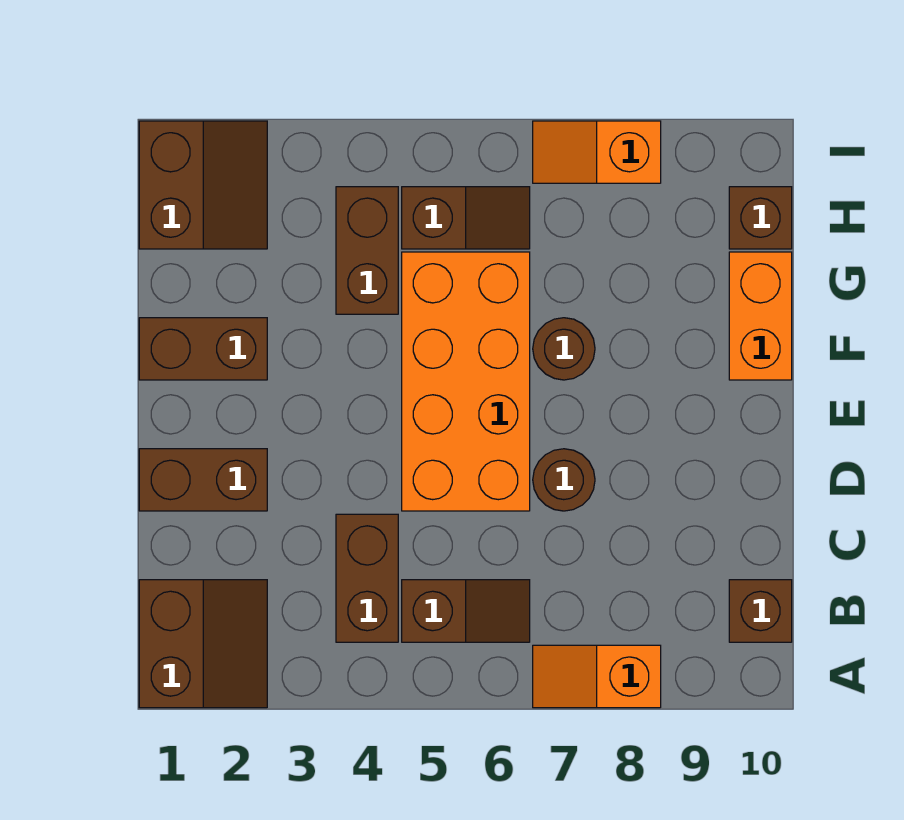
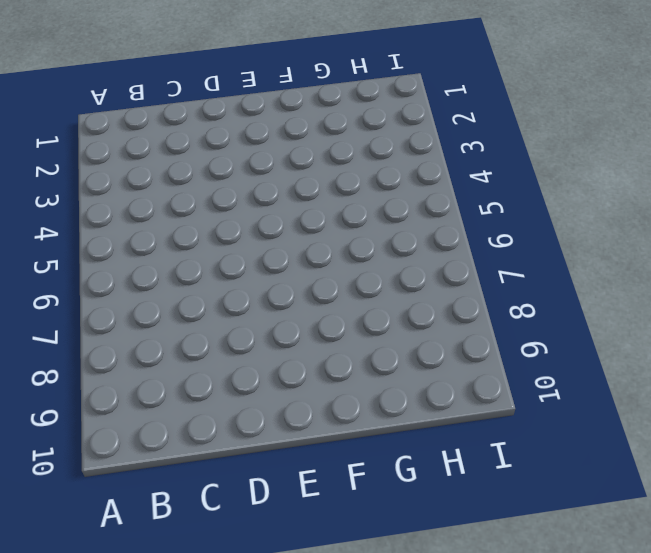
none -> brown slope A1:B2 level 1 top 1
none -> orange slope A7:A8 level 1 top 8
none -> brown brick B4:C4 level 1

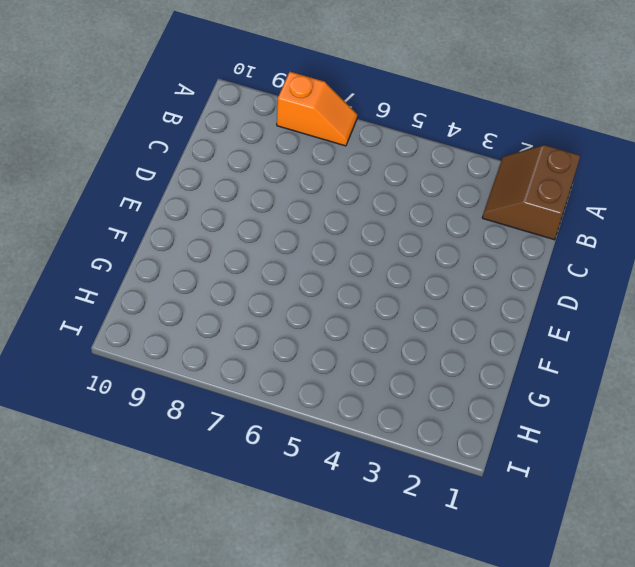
none -> brown brick B4:C4 level 1
none -> brown slope B5:B6 level 1 top 5
none -> brown brick B10 level 1

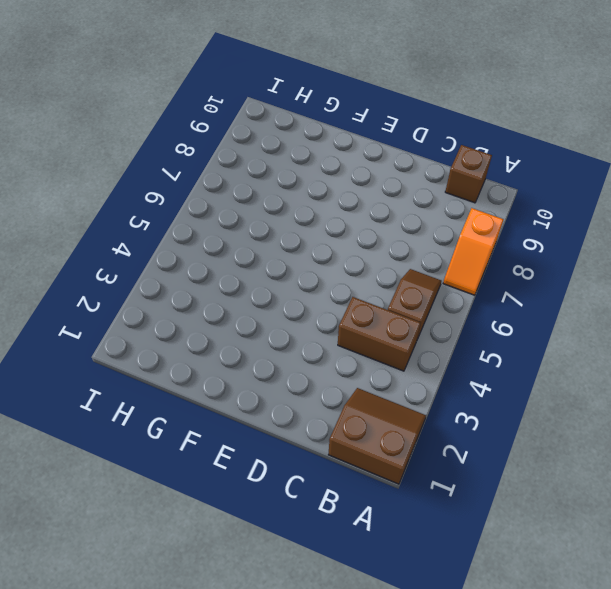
none -> brown brick D1:D2 level 1
none -> orange brick D5:G6 level 1
none -> brown round brick D7 level 1

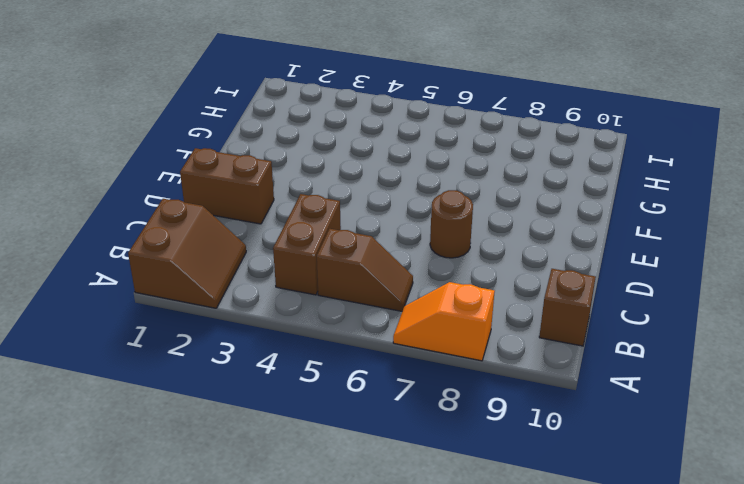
none -> orange brick D5:G6 level 1
none -> brown brick F1:F2 level 1
none -> brown round brick F7 level 1

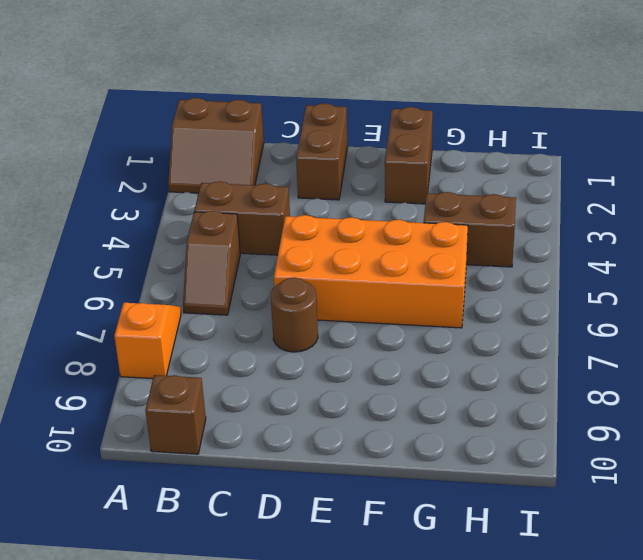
none -> brown round brick F7 level 1
none -> orange brick F10:G10 level 1
none -> brown slope H1:I2 level 1 top 1

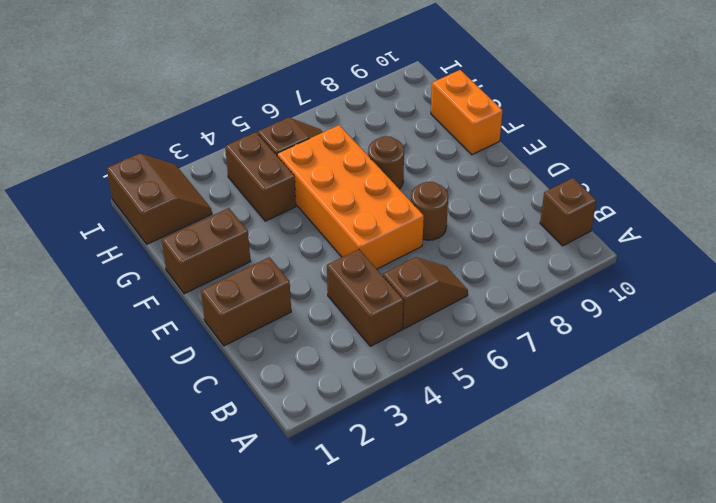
none -> brown slope A1:B2 level 1 top 1
none -> orange slope A7:A8 level 1 top 8
none -> brown brick H10 level 1

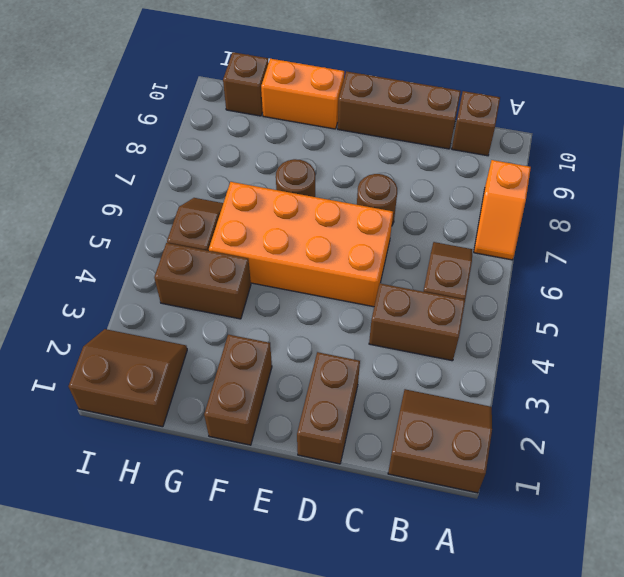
brown brick C10:E10 level 1 -> none
none -> orange slope I7:I8 level 1 top 8

